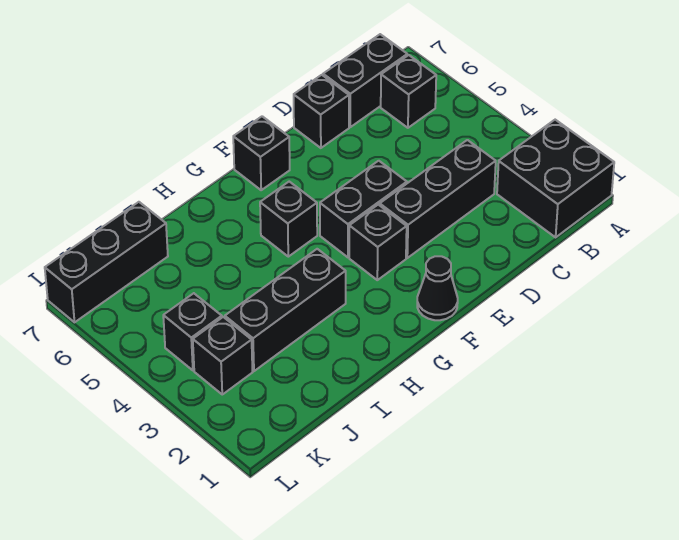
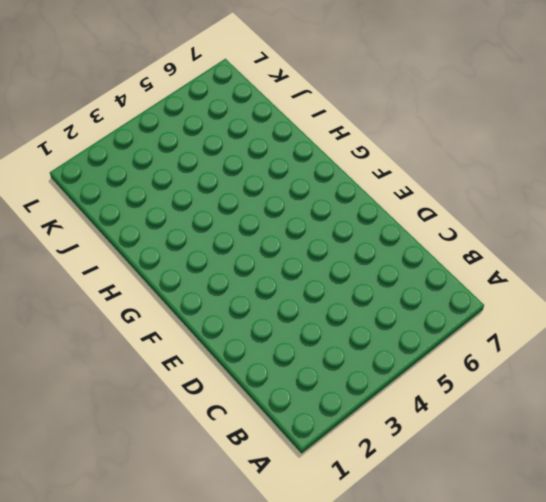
none -> black brick A1:B2 level 1
none -> black brick B6 level 1
none -> black brick B7:C7 level 1

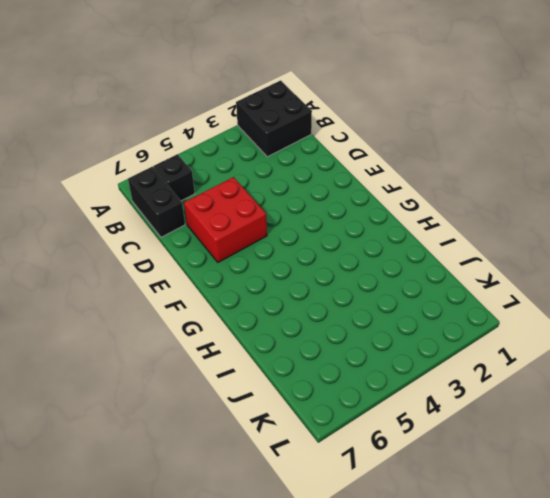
red brick D5:E6 level 1 -> none
none -> black brick C3:E3 level 1
none -> black brick D7 level 1
none -> black brick E4:F4 level 1

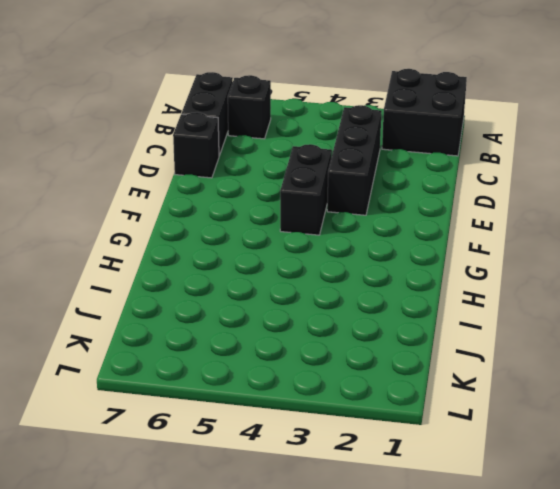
none -> black cone F1 level 1
none -> black brick F3 level 1
none -> black brick F7 level 1

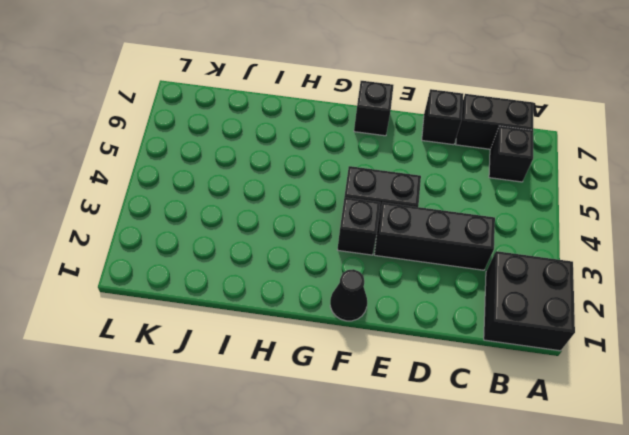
none -> black brick G5 level 1
none -> black brick H3:J3 level 1
none -> black brick J7:L7 level 1

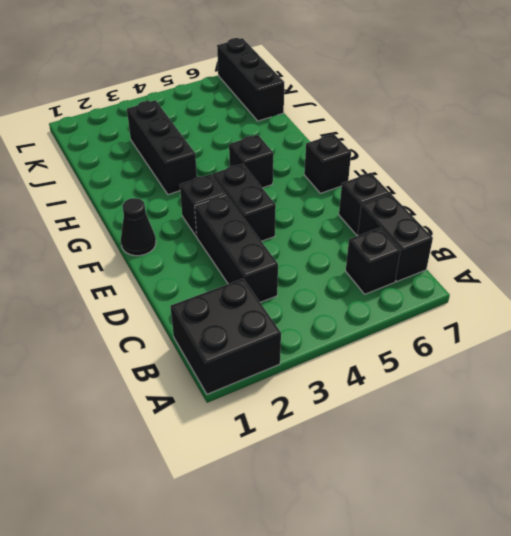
none -> black brick K3 level 1
none -> black brick K4 level 1

